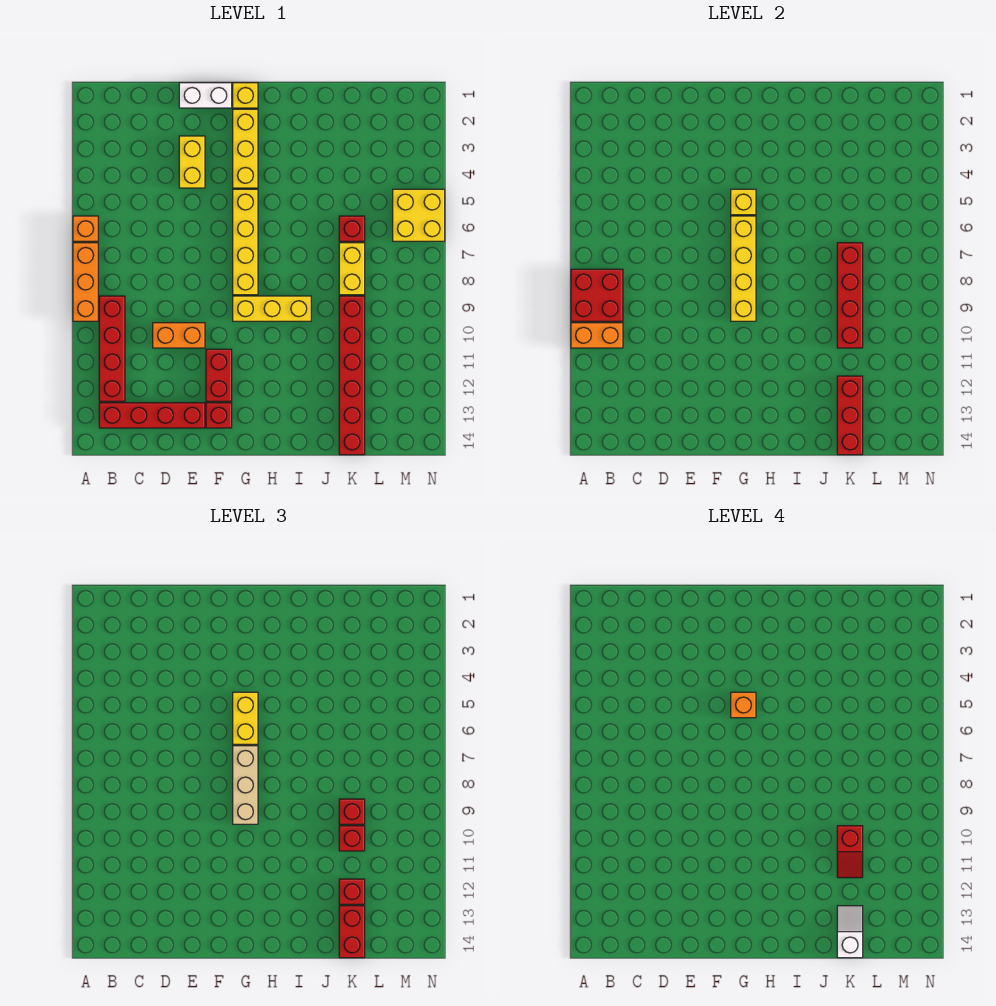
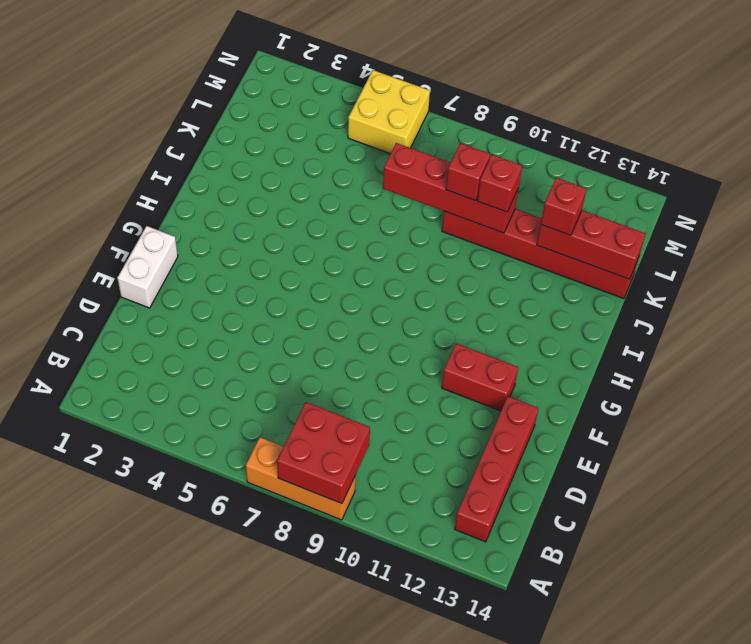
none -> orange brick A6 level 1
none -> red brick B9:B12 level 1
none -> orange brick D10:E10 level 1
none -> yellow brick E3:E4 level 1

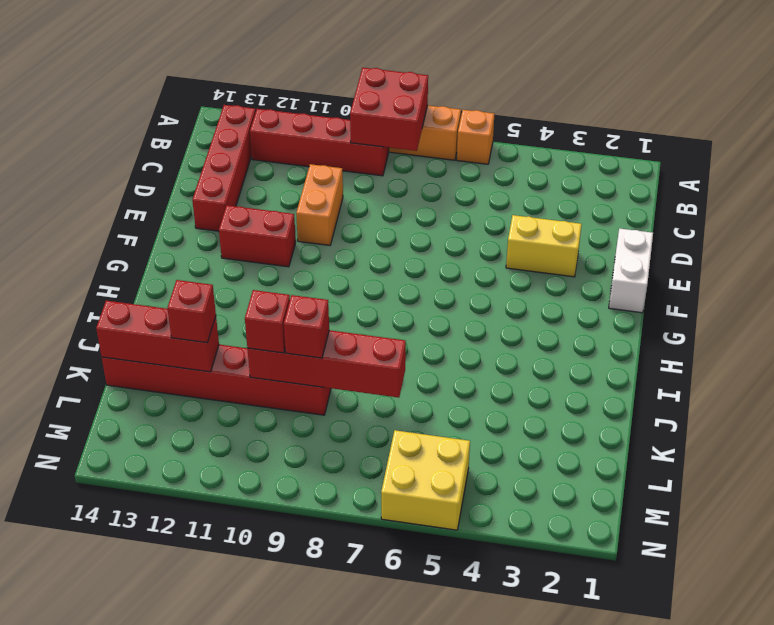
none -> red brick F13 level 1
none -> yellow brick G1 level 1
none -> yellow brick G2:G4 level 1
none -> yellow brick G5:G8 level 1

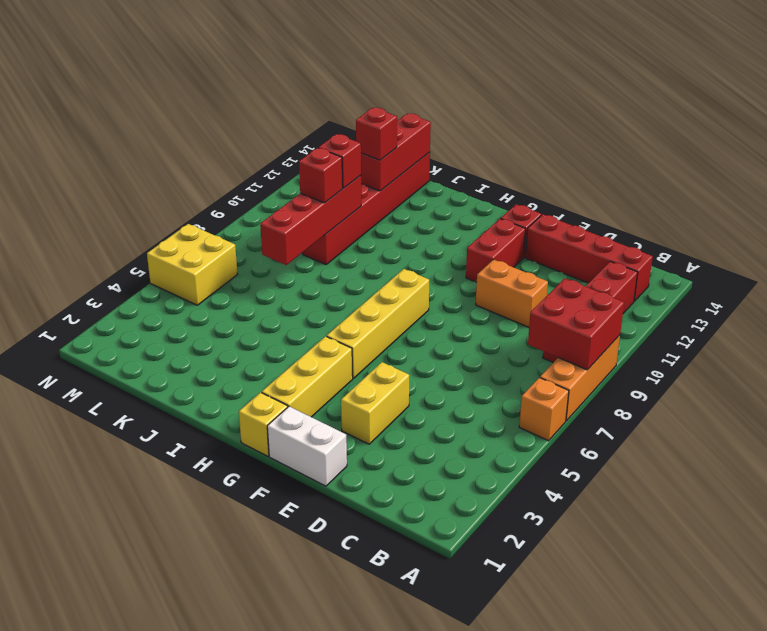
none -> yellow brick G9:I9 level 1
none -> red brick K6 level 1
none -> yellow brick K7:K8 level 1
none -> orange brick A10:B10 level 2

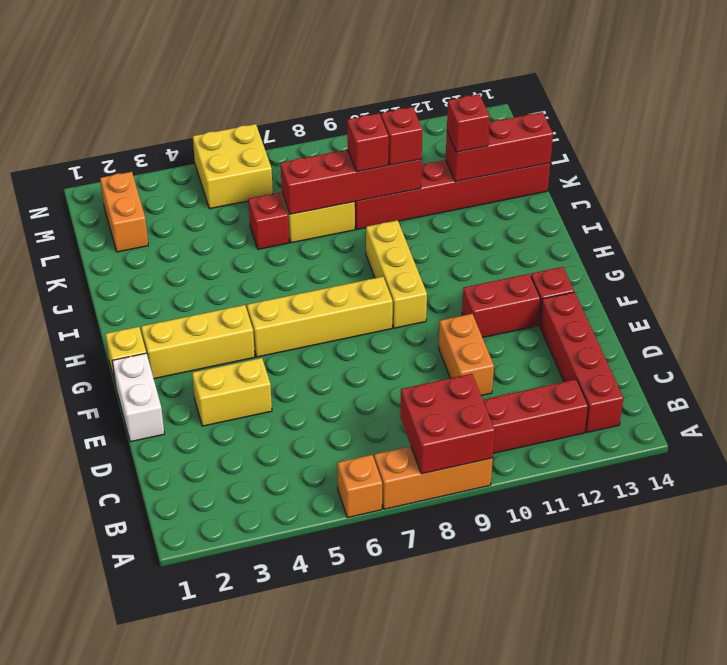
orange brick L2:M2 level 1 -> orange brick A10:B10 level 2
none -> yellow brick G5 level 2
none -> yellow brick G6:G9 level 2
none -> yellow brick G5:G6 level 3
none -> tan brick G7:G9 level 3

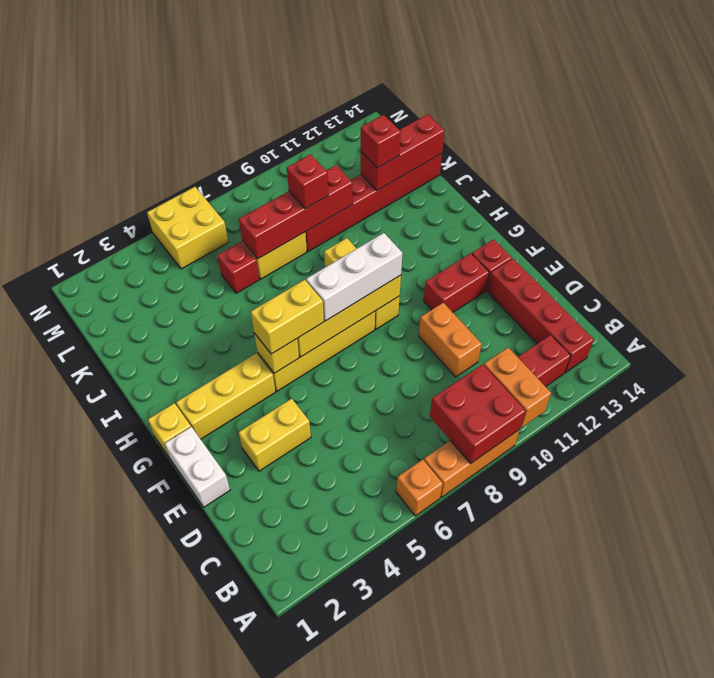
white brick G7:G9 level 3 -> tan brick G7:G9 level 3
none -> red brick K10 level 3
none -> red brick K13:K14 level 3
none -> orange brick G5 level 4
none -> red slope K10:K11 level 4 top 10

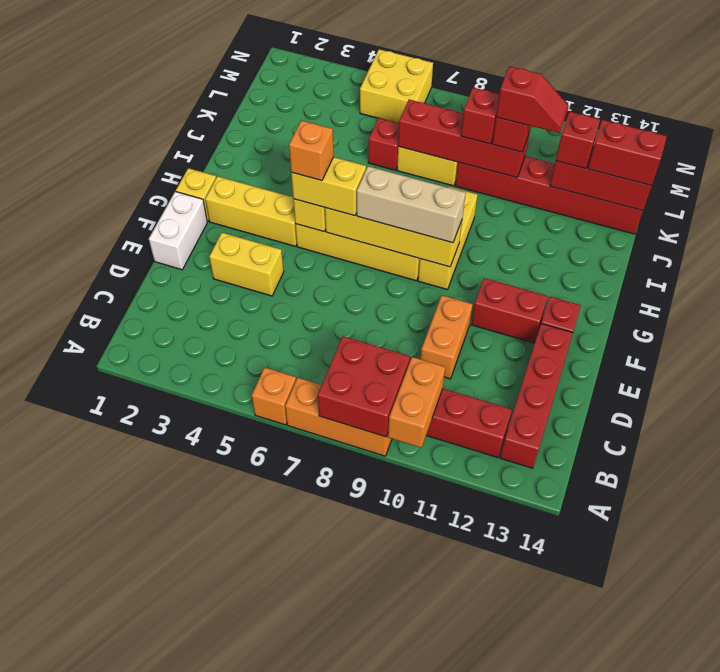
none -> white slope K13:K14 level 4 top 14

